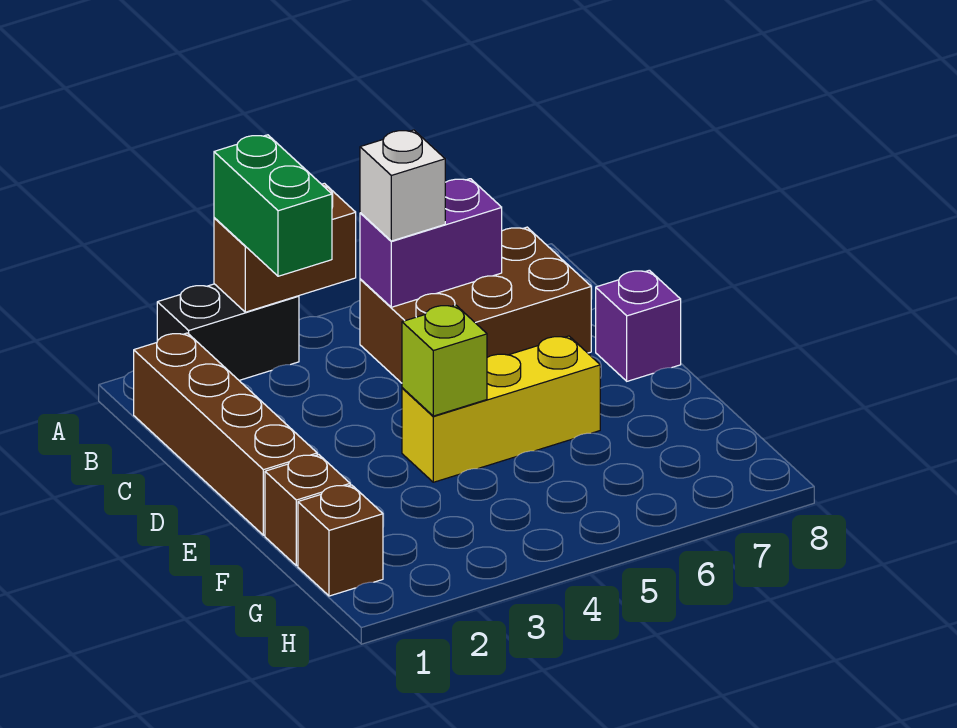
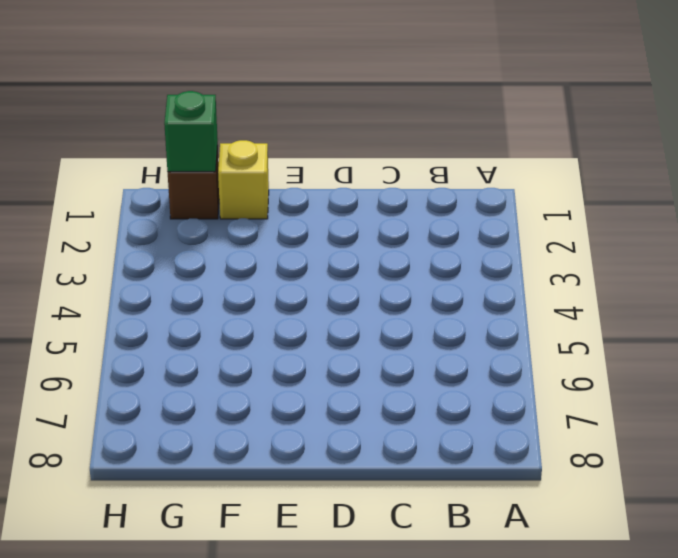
yellow brick F1 level 1 -> brown brick F1 level 1
green brick G1 level 2 -> none
none -> black brick A2:A3 level 1
none -> brown brick B1:E1 level 1
none -> brown brick B5:C7 level 1

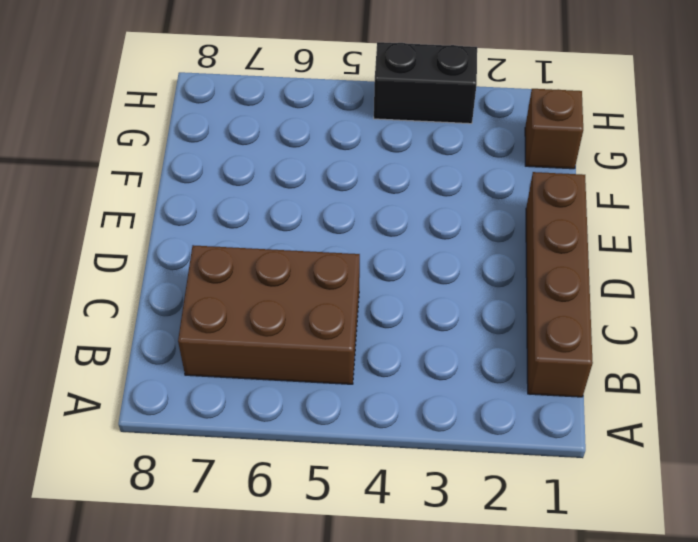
black brick H3:H4 level 1 -> black brick A2:A3 level 1
none -> purple brick D8 level 1
none -> yellow brick E4:E6 level 1
none -> brown brick F1 level 1

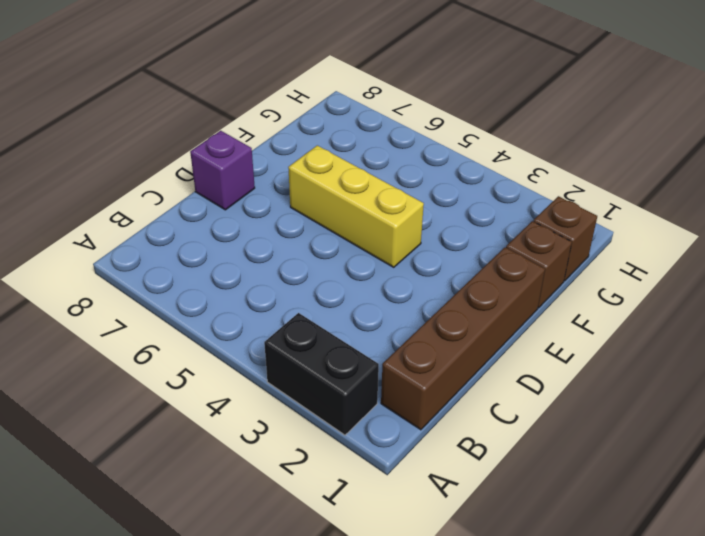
none -> brown brick B5:C7 level 1
none -> brown brick A3:A4 level 2
none -> purple brick B5:B6 level 2

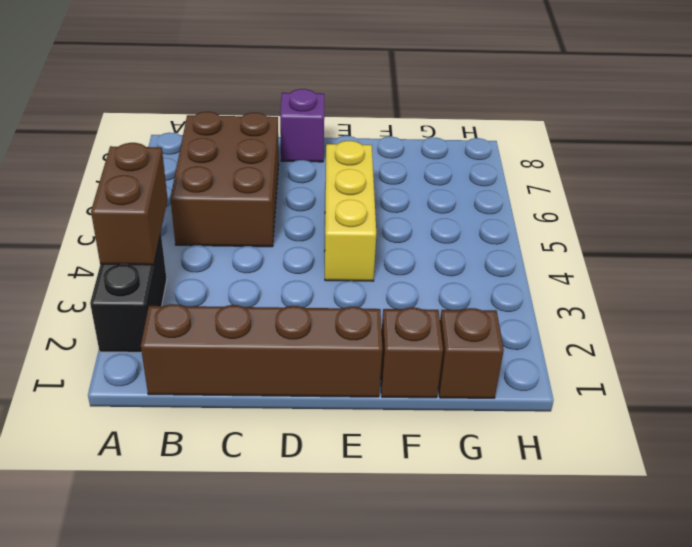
none -> purple brick B5:B6 level 2
none -> lime brick E4 level 2
none -> green brick A3:B3 level 3

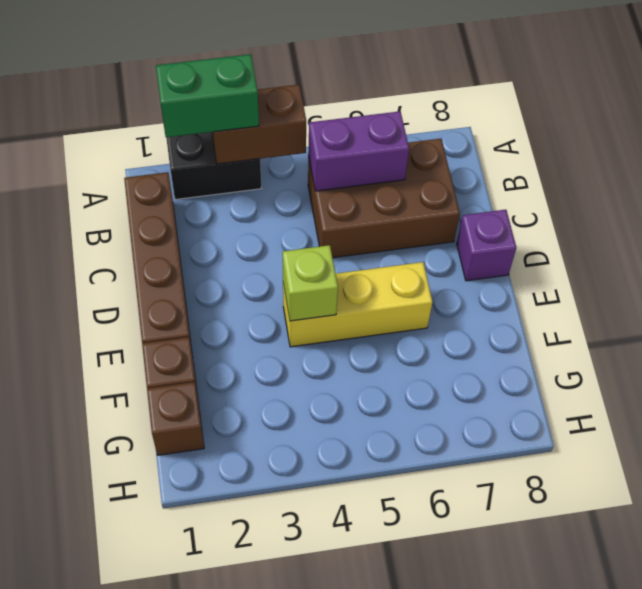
green brick A2:A3 level 3 -> green brick A3:B3 level 3
none -> white brick B5 level 3

